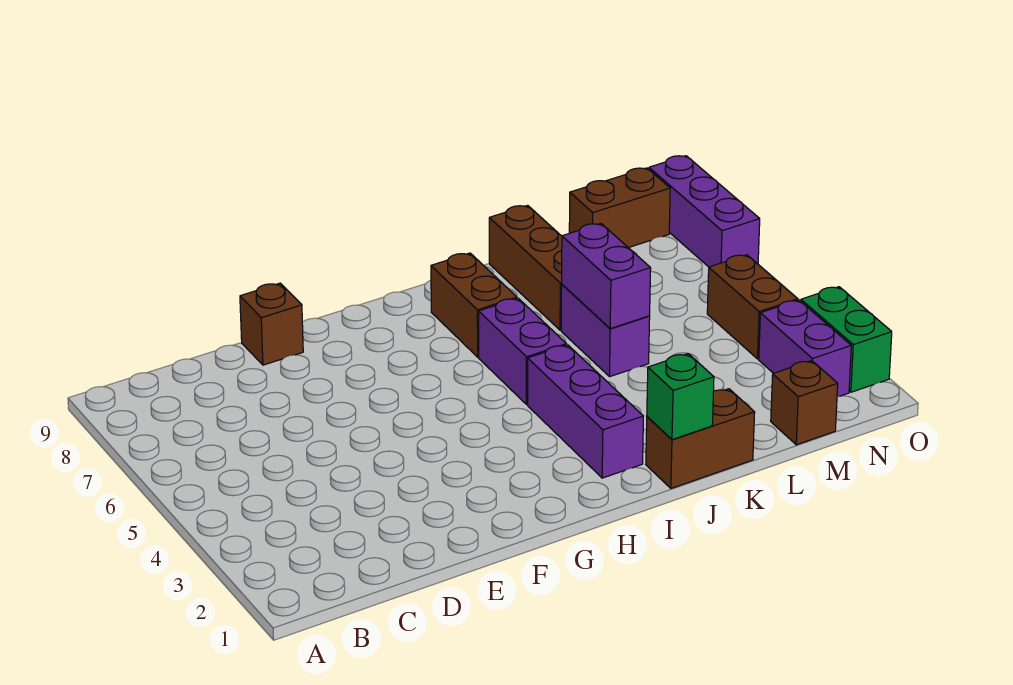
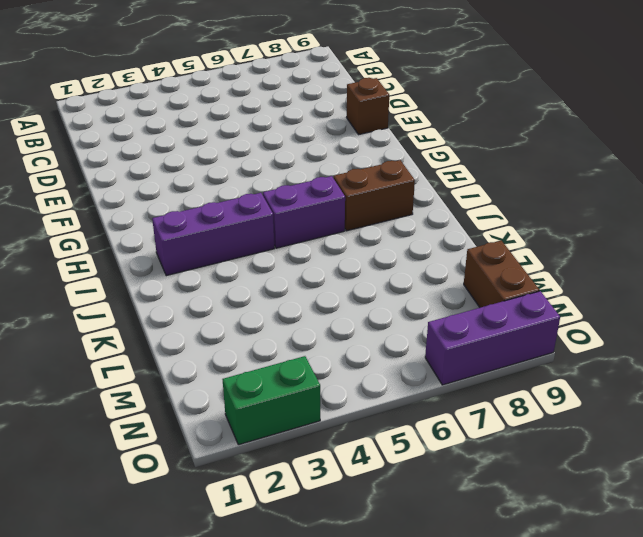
none -> brown brick J1:K1 level 1
none -> purple brick K5:K6 level 1
none -> brown brick K7:K9 level 1

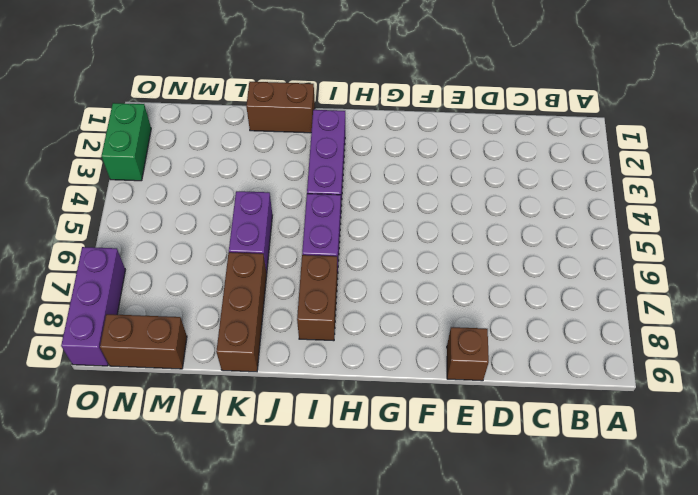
none -> brown brick M1 level 1
none -> purple brick N2:N3 level 1
none -> brown brick N4:N5 level 1

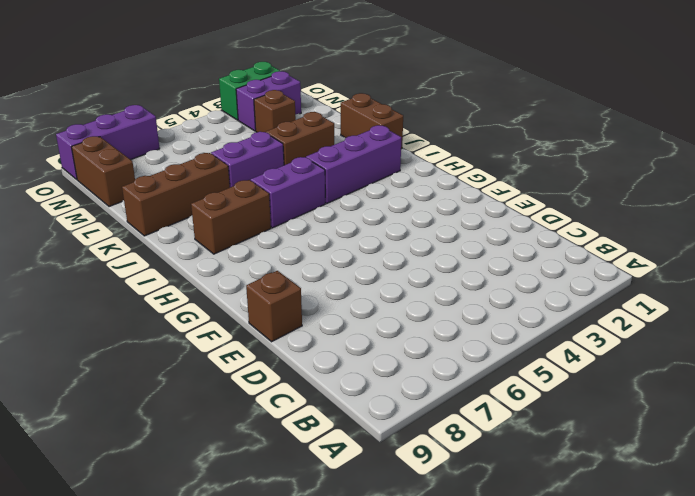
brown brick K3:K4 level 1 -> brown brick N4:N5 level 1
brown brick M3 level 1 -> brown brick M1 level 1
none -> green brick J1 level 2
none -> purple brick K5:K6 level 2

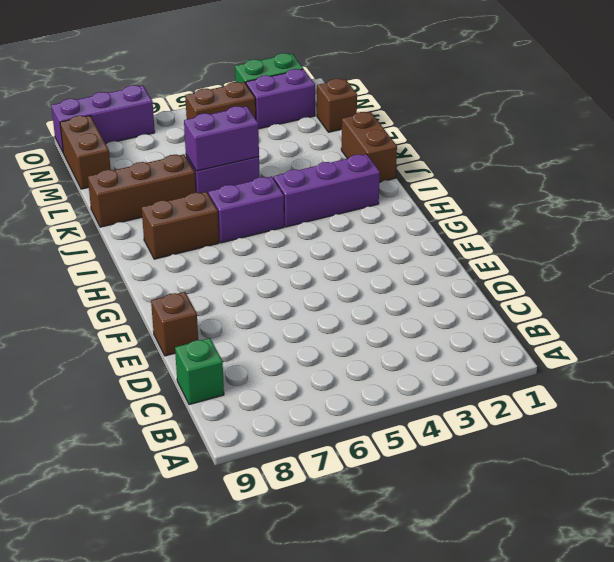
green brick C9 level 1 -> green brick J1 level 2

